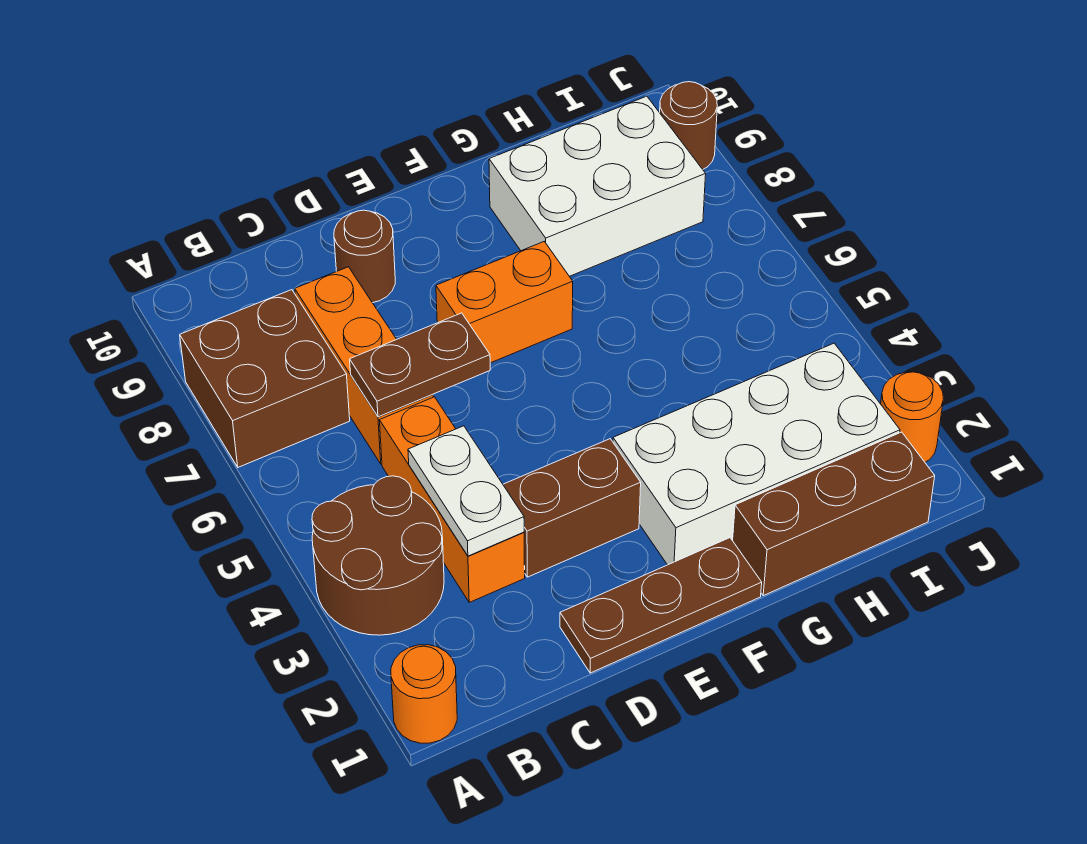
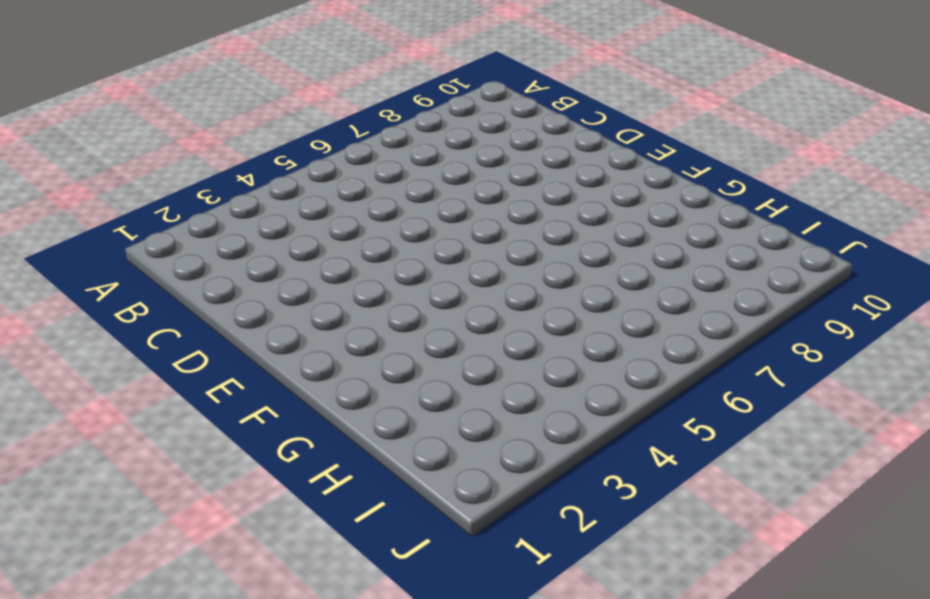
none -> orange round brick A1 level 1
none -> brown round brick A3:B4 level 1
none -> brown brick A7:B8 level 1

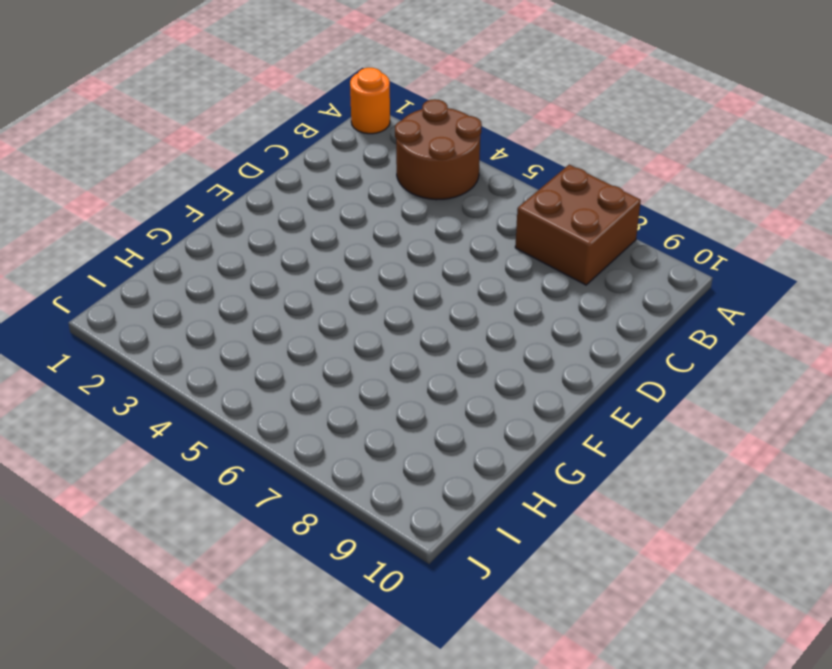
none -> orange brick C3:C5 level 1
none -> orange brick C6:C8 level 1
none -> brown plate D1:F1 level 1

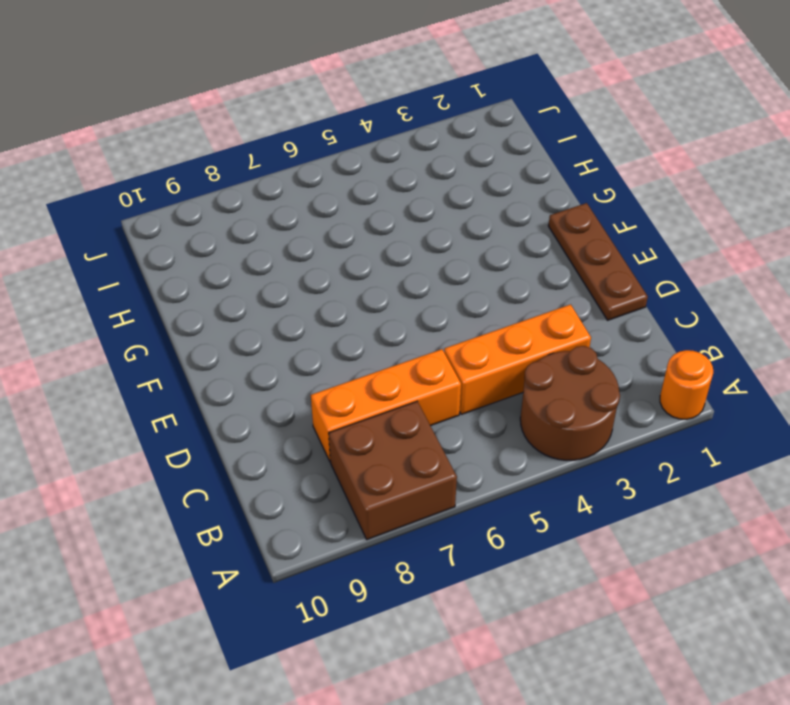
none -> brown brick D3:E3 level 1
none -> brown round brick D9 level 1
none -> orange brick E7:F7 level 1

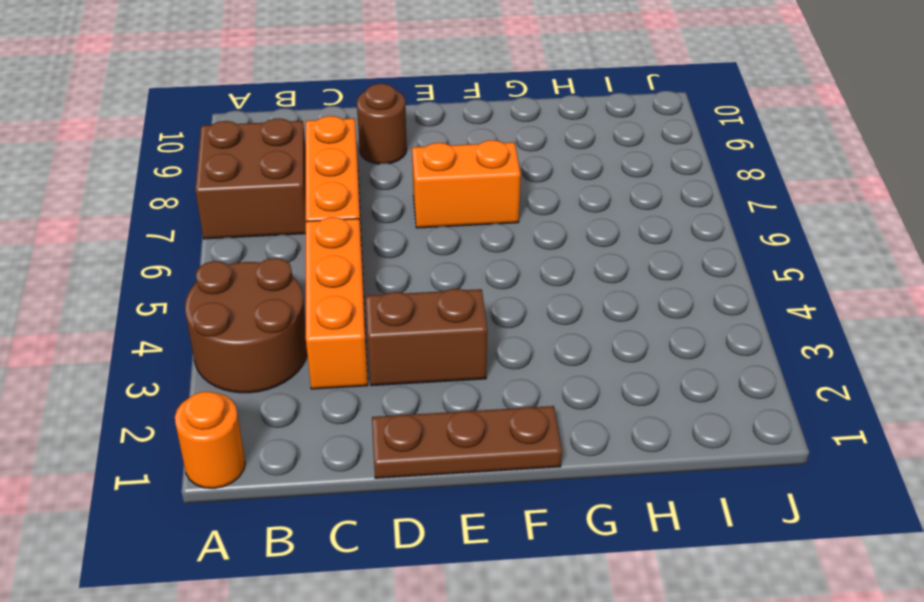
none -> white brick F2:I3 level 1
none -> brown brick G1:I1 level 1
none -> white brick G8:I9 level 1

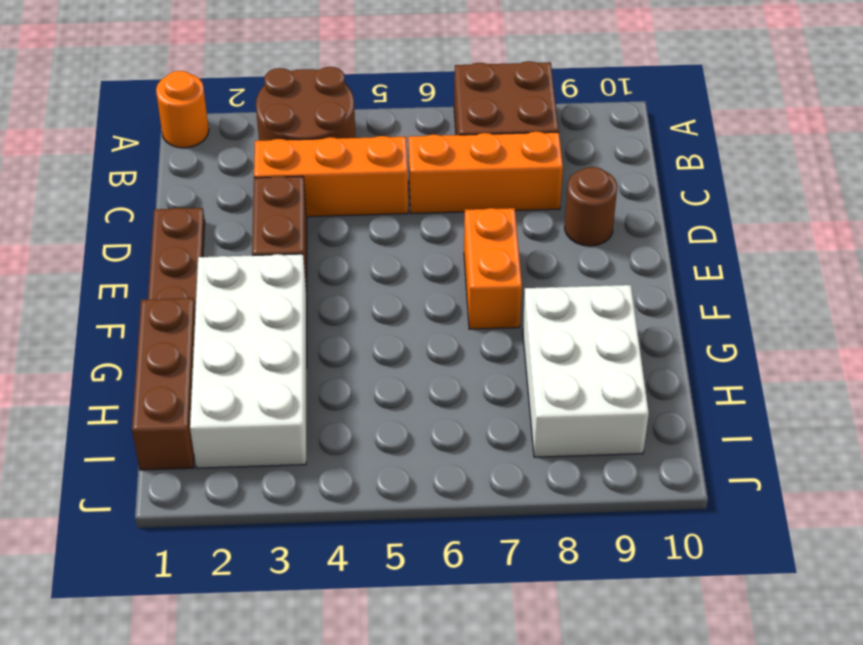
none -> orange round brick J2 level 1
none -> brown round brick J9 level 1
none -> white plate C3:C4 level 2

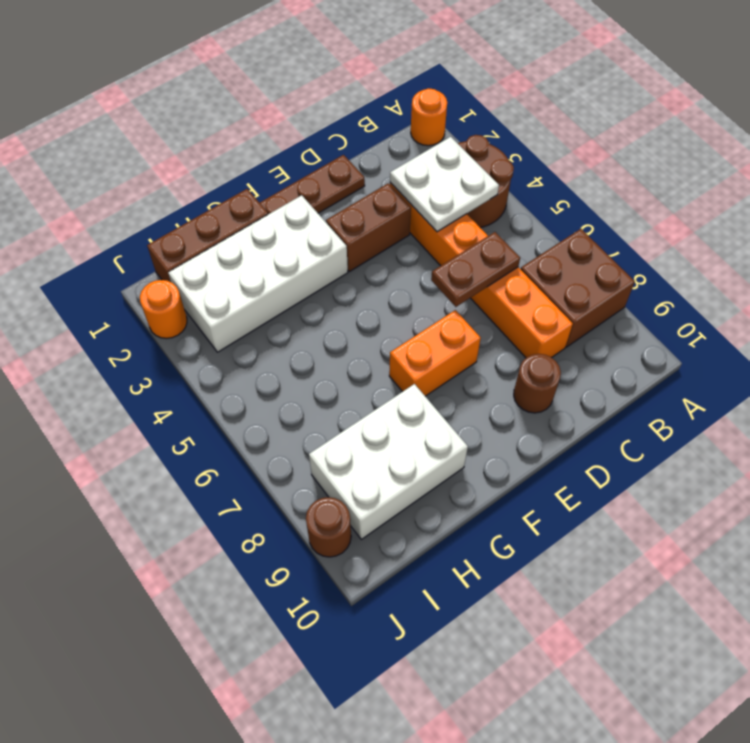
white plate B3:C4 level 2 -> white plate C3:C4 level 2

